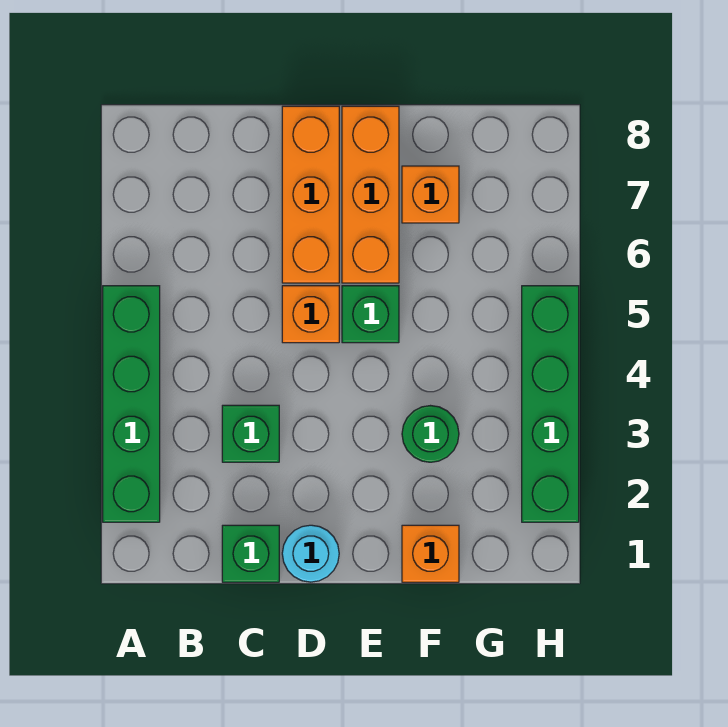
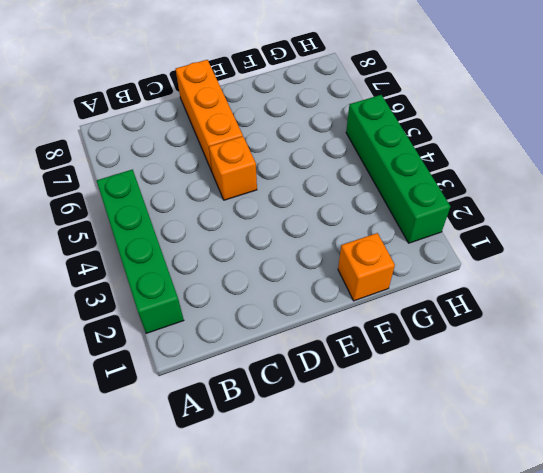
none -> green brick C1 level 1
none -> green brick C3 level 1
none -> cyan round brick D1 level 1

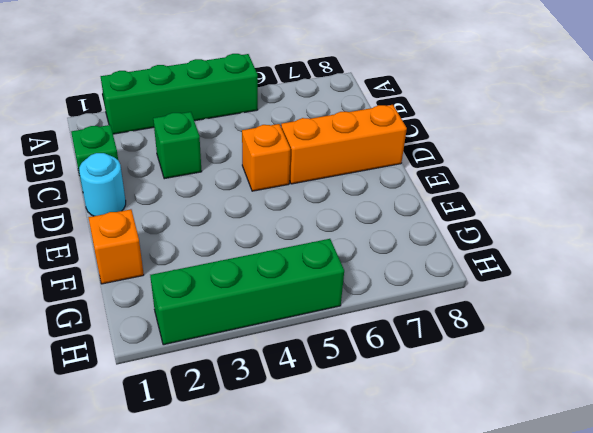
none -> green brick E5 level 1
none -> orange brick E6:E8 level 1
none -> green round brick F3 level 1

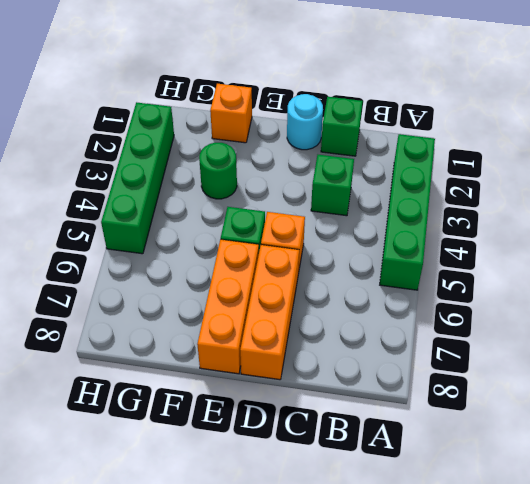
none -> orange brick F7 level 1

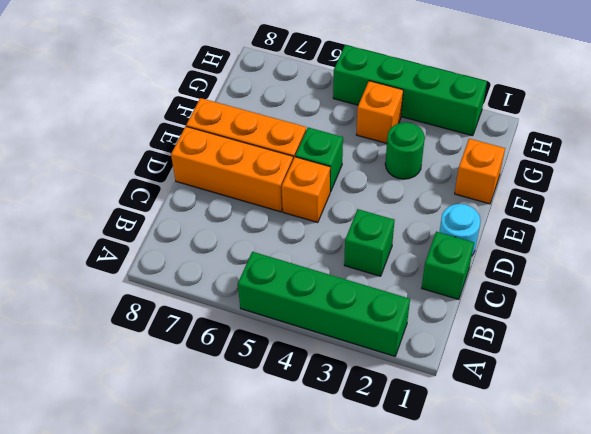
orange brick G4 level 1 -> orange brick F7 level 1

